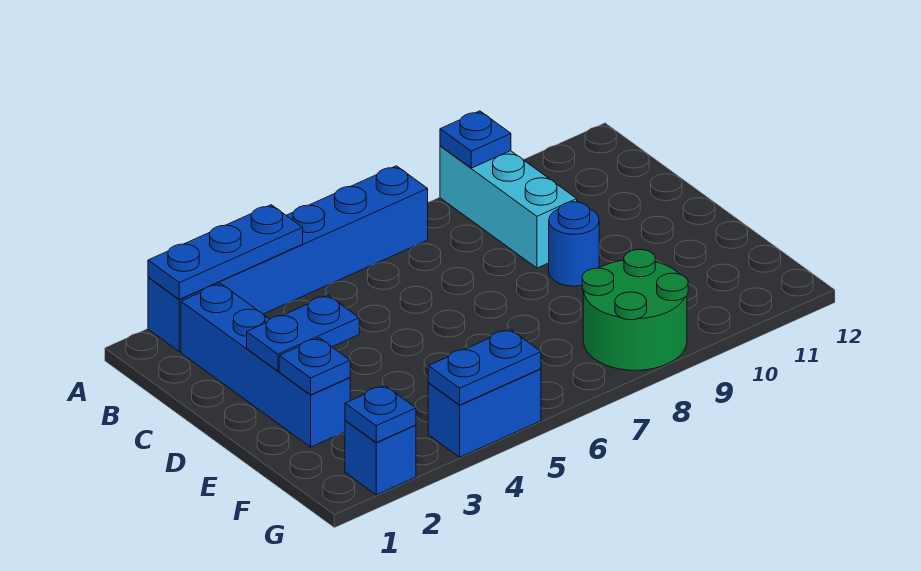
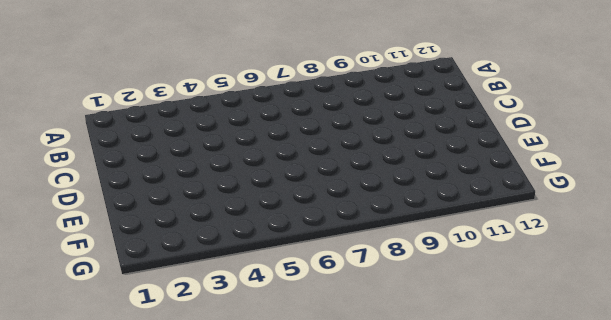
none -> blue brick A2:A7 level 1
none -> cyan brick A9:C9 level 1
none -> blue brick B2:E2 level 1

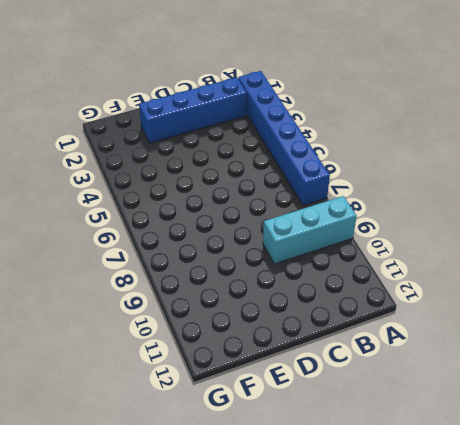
none -> blue round brick D9 level 1
none -> green round brick F8:G9 level 1
none -> blue brick G2 level 1

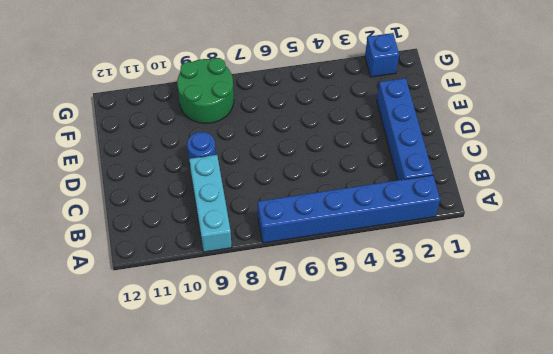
none -> blue brick G4:G5 level 1
none -> blue plate A2:A4 level 2
none -> blue plate A9 level 2

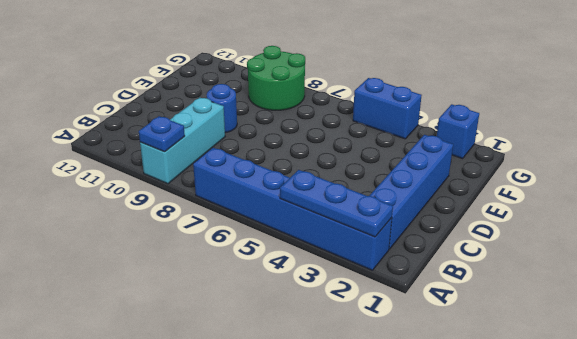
none -> blue plate D2:D3 level 2
none -> blue plate E2 level 2
none -> blue plate G2 level 2

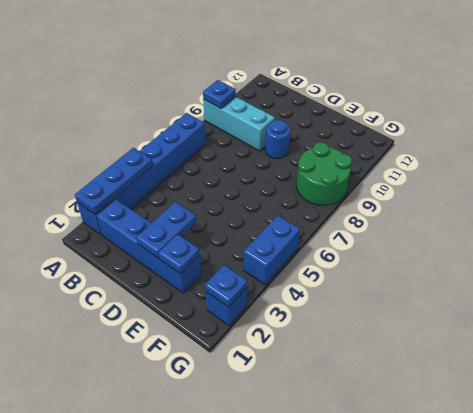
none -> blue plate G4:G5 level 2

